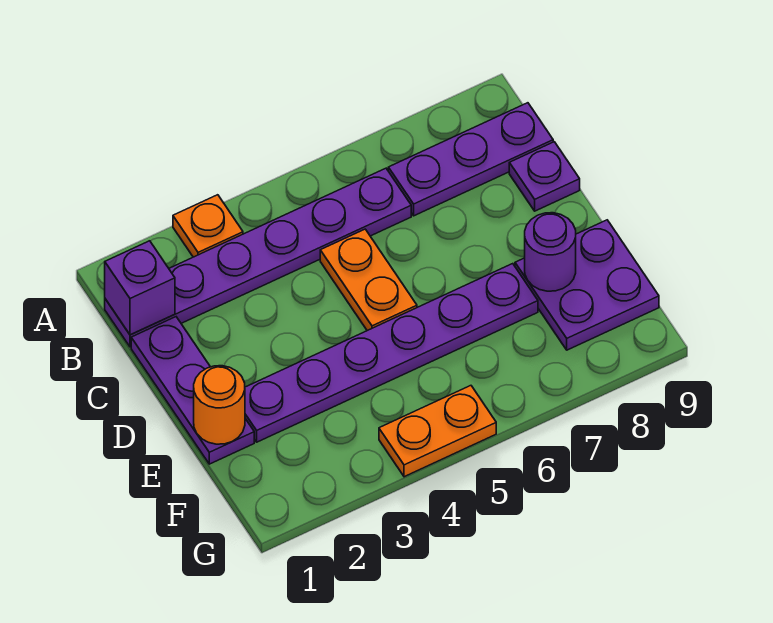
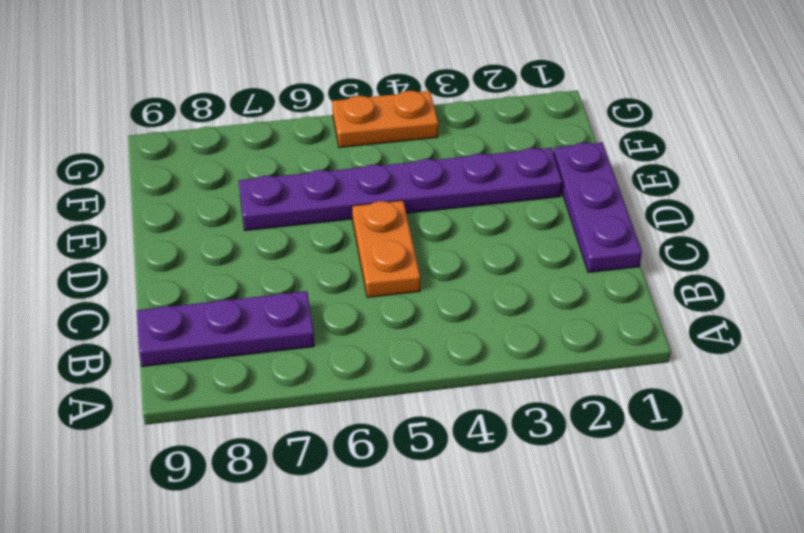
none -> orange plate A3 level 1
none -> purple plate B1:B6 level 1
none -> purple plate C9 level 1

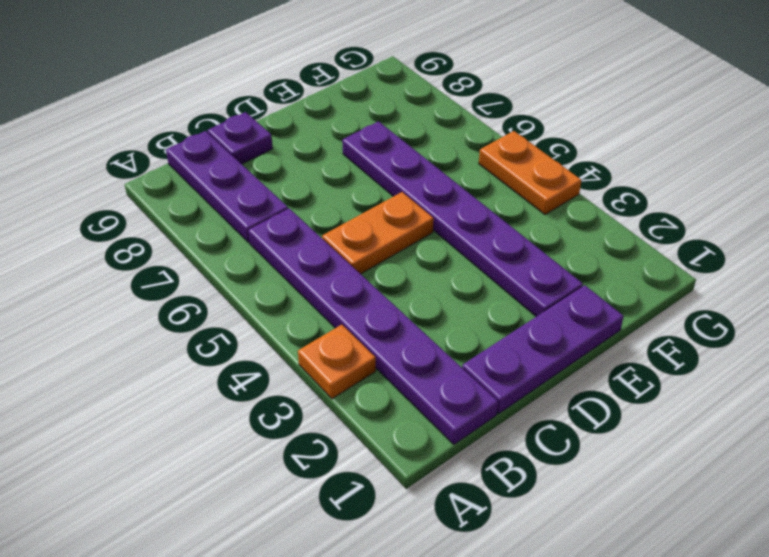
none -> purple plate E8:F9 level 1
none -> purple brick B1 level 2
none -> orange round brick E1 level 2

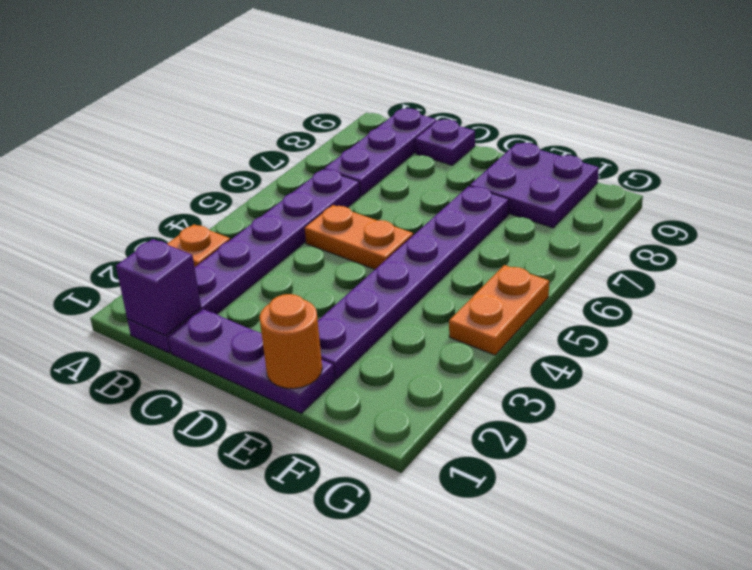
none -> purple round brick E8 level 2

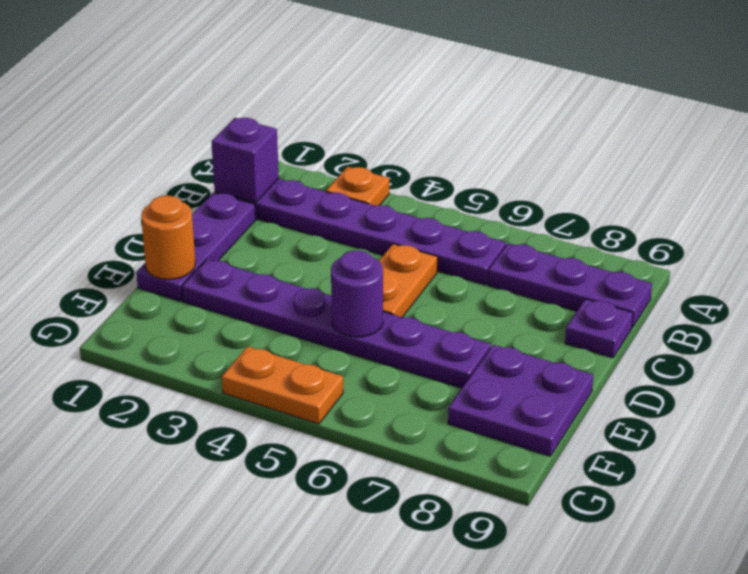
purple round brick E5 level 2 -> purple round brick E8 level 2

